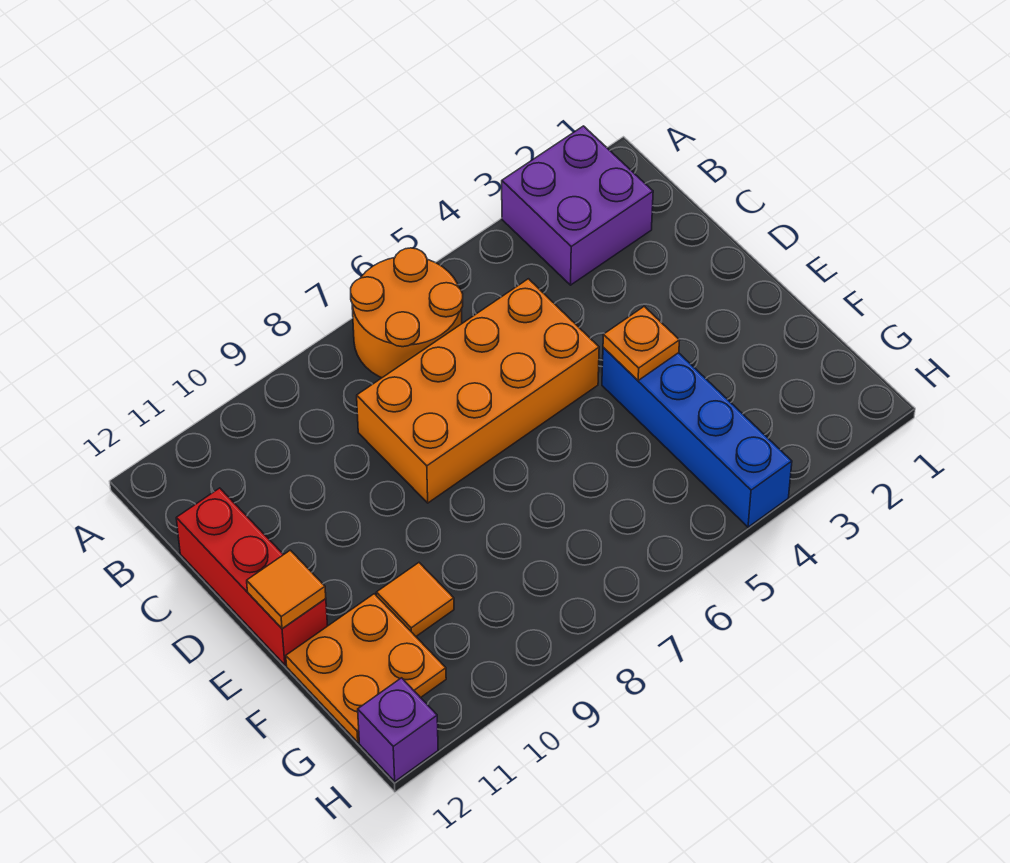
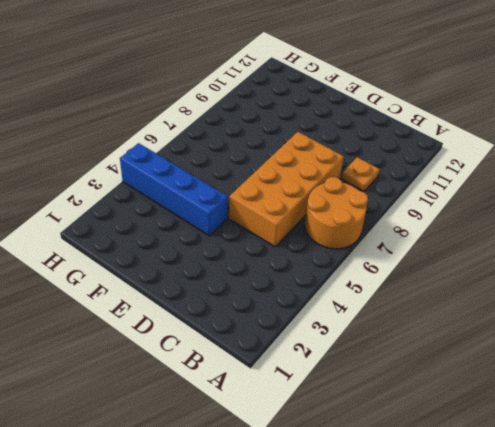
orange plate B9 level 1 -> orange plate E4 level 2
none -> purple brick A2:B3 level 1
none -> red brick C12:E12 level 1

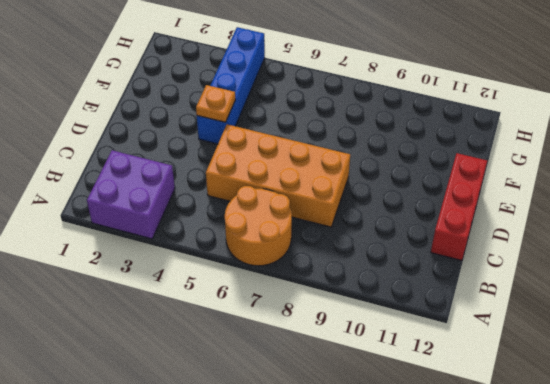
none -> orange tile F10 level 1
none -> orange plate F11:G12 level 1

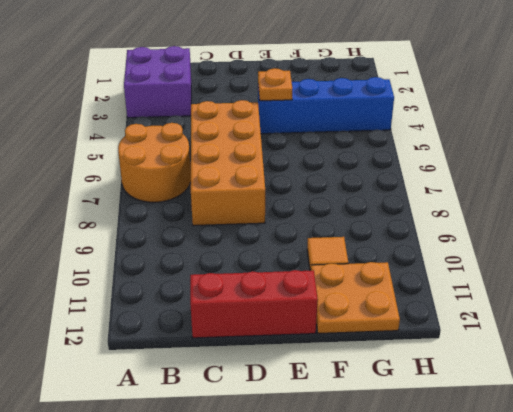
none -> purple brick H12 level 1
none -> orange tile E12 level 2

